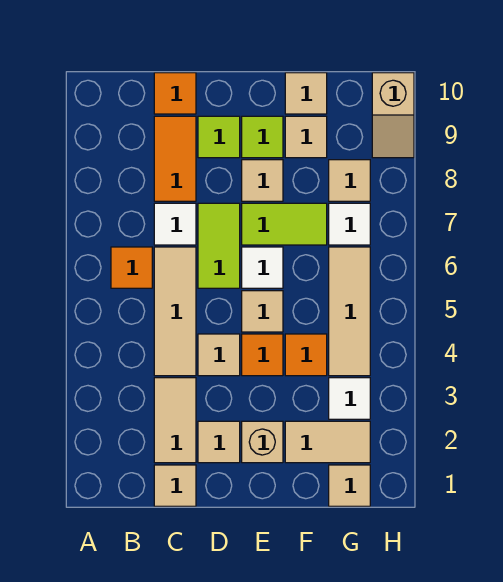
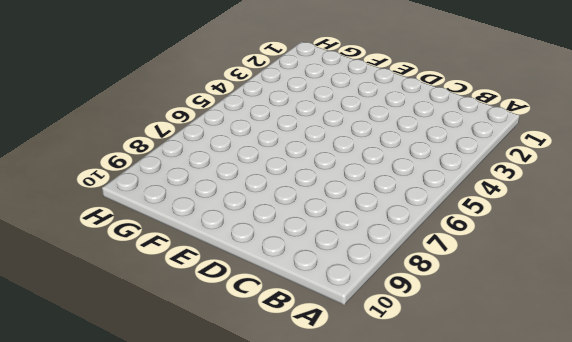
none -> orange tile B6 level 1
none -> tan tile C1 level 1
none -> tan tile C2:C3 level 1

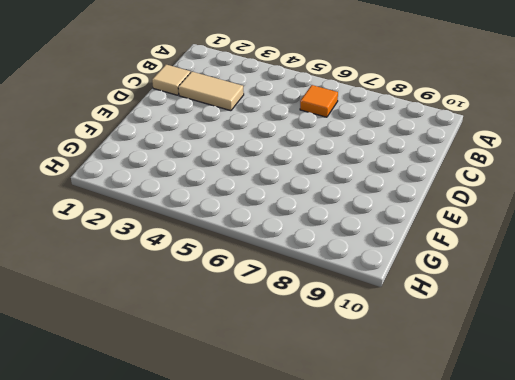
none -> tan tile C4:C6 level 1
none -> white tile C7 level 1
none -> orange tile C8:C9 level 1

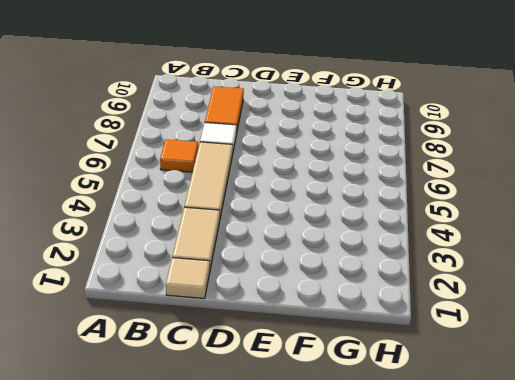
none -> orange tile C10 level 1
none -> tan tile D2 level 1
none -> tan tile D4 level 1

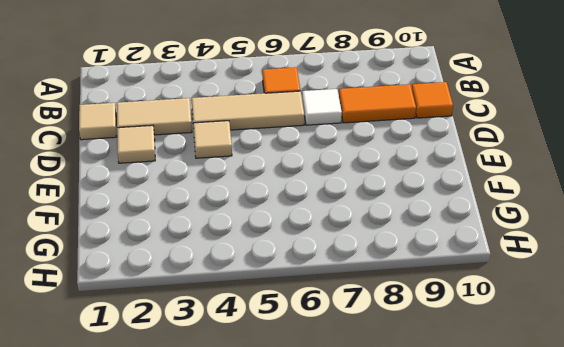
none -> lime tile D6:D7 level 1
none -> lime tile D9 level 1
none -> tan brick E2 level 1

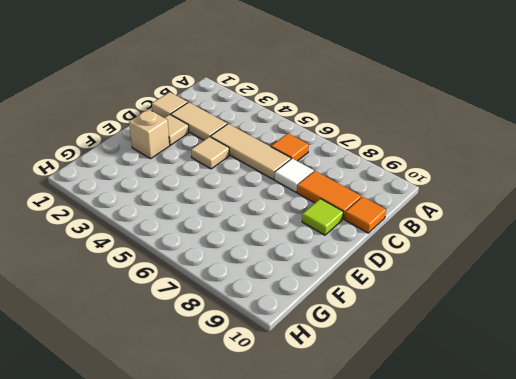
none -> lime tile D6:D7 level 1
none -> orange tile E4 level 1
none -> tan tile E5 level 1

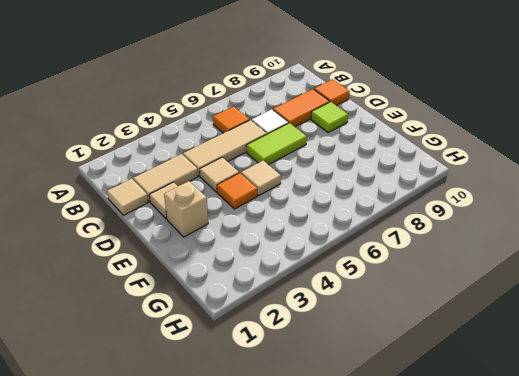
none -> white tile E6 level 1
none -> lime tile E7:F7 level 1
none -> tan tile E8 level 1

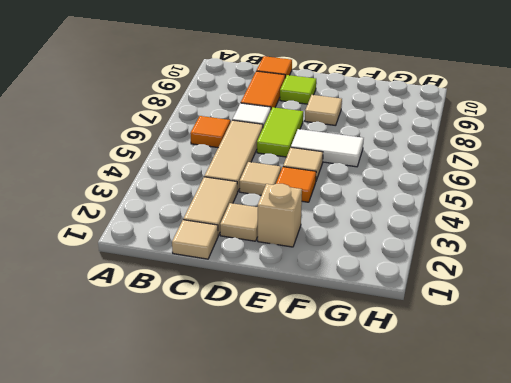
white tile E6:F6 level 1 -> white tile E6 level 1
none -> lime tile E7:F7 level 1
none -> lime tile E9 level 1
none -> tan tile F2:G2 level 1

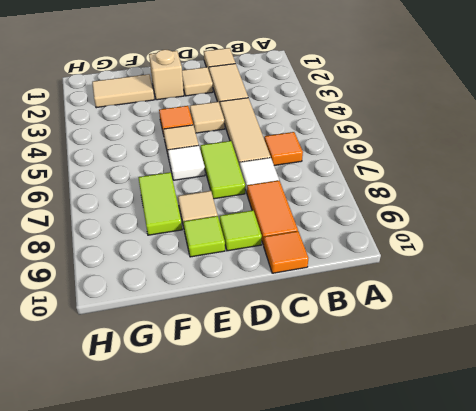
lime tile F7:F8 level 1 -> lime tile E7:F7 level 1
none -> orange tile F4 level 1
none -> tan tile F9 level 1
none -> tan tile F10 level 1

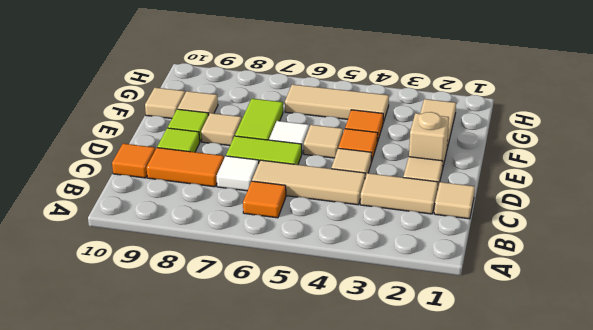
none -> tan tile G1 level 1
none -> white tile G3 level 1
none -> white tile G7 level 1

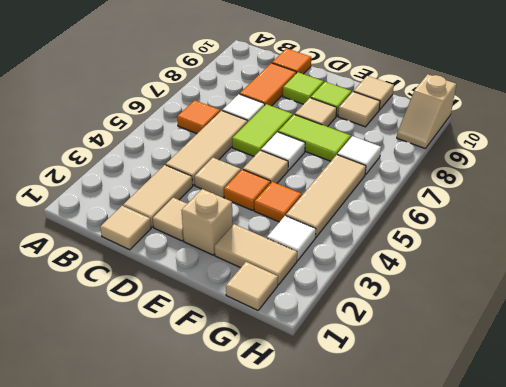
none -> tan tile G8 level 1

